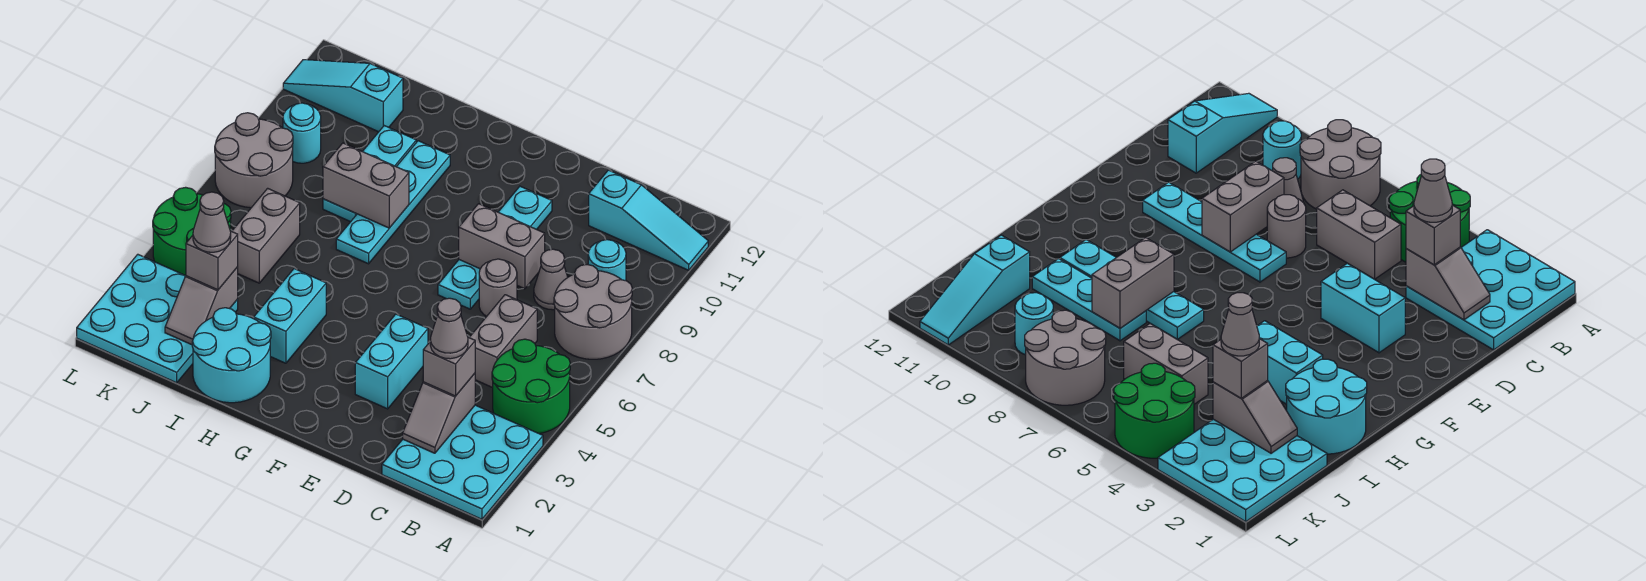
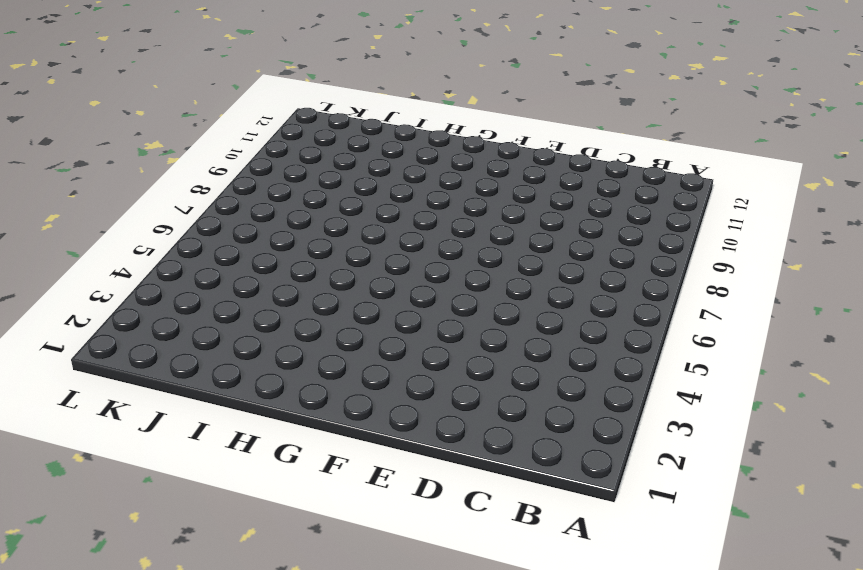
none -> cyan plate A1:C3 level 1
none -> green round brick A4:B5 level 1
none -> grey round brick A7:B8 level 1

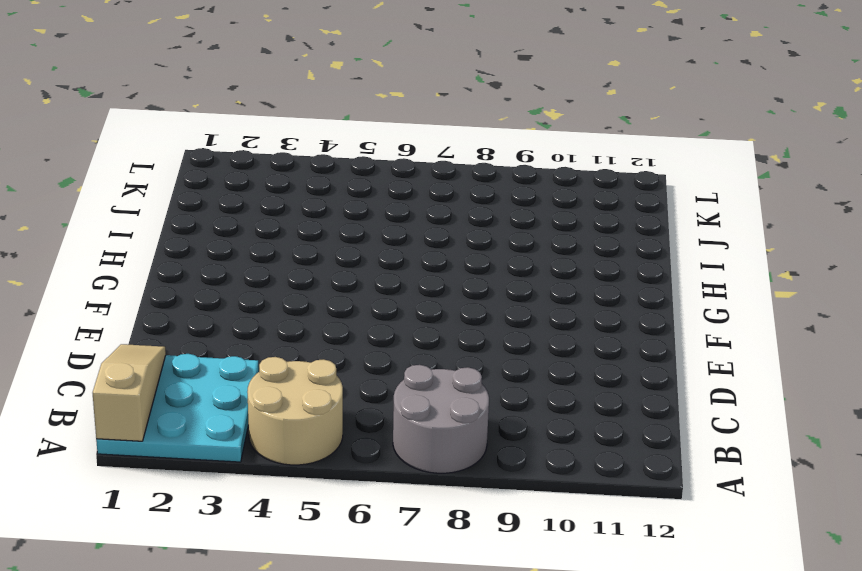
tan slope A1:C1 level 2 top A -> none
tan round brick A4:B5 level 1 -> green round brick A4:B5 level 1
none -> cyan slope A11:C11 level 1 top C
none -> cyan round brick B9 level 1
none -> grey brick C5:C6 level 1

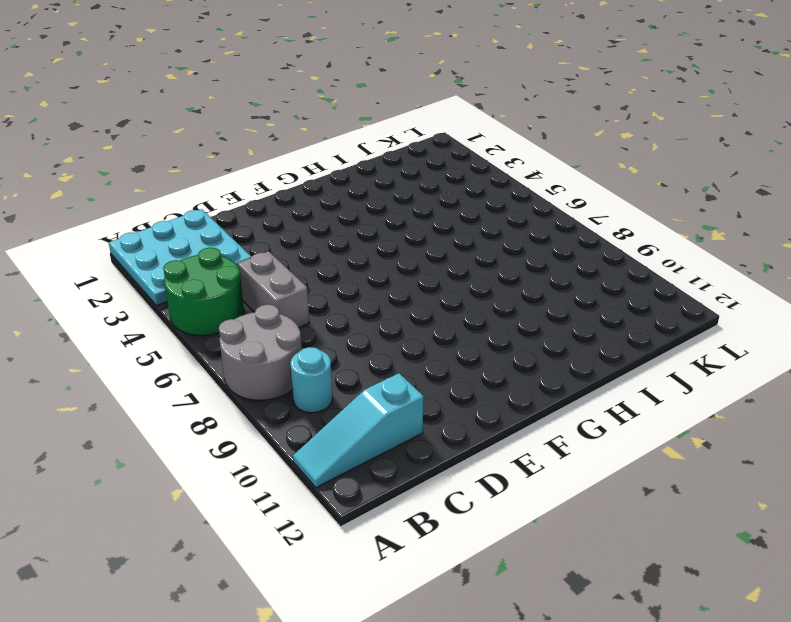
none -> grey cone C8 level 1
none -> grey round brick D7 level 1
none -> cyan brick E3:E4 level 1

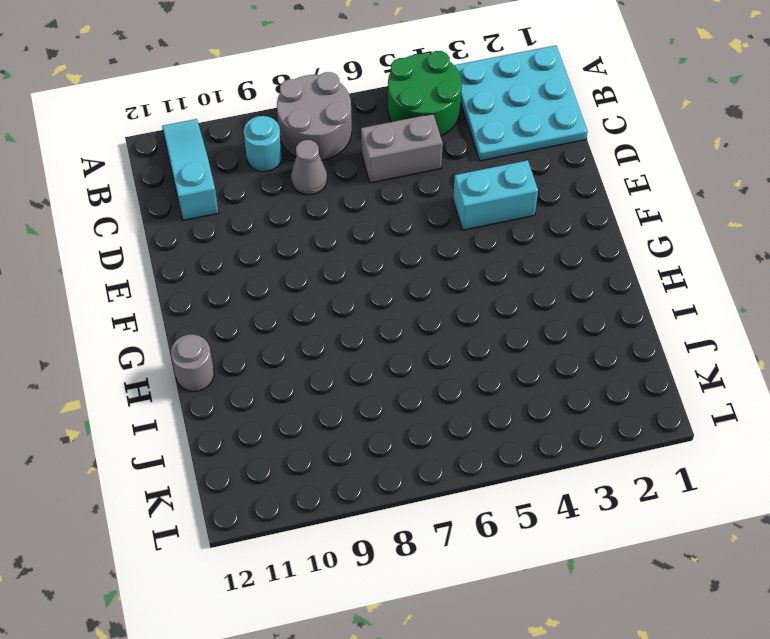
grey round brick H12 level 1 -> grey round brick D7 level 1
none -> cyan plate E7:E10 level 1
none -> cyan round brick H1:I2 level 1
none -> cyan brick H3:H4 level 1

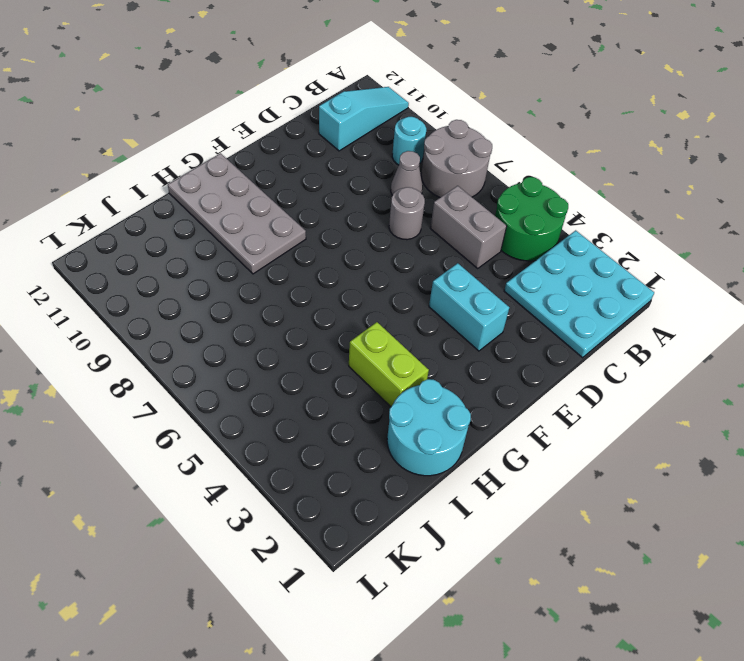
grey plate G9:H12 level 1 -> cyan plate H7:H10 level 1
lime brick H3:H4 level 1 -> cyan brick H3:H4 level 1
none -> cyan plate E7:E10 level 1
none -> cyan plate I8:I10 level 1
none -> cyan plate J1:L3 level 1

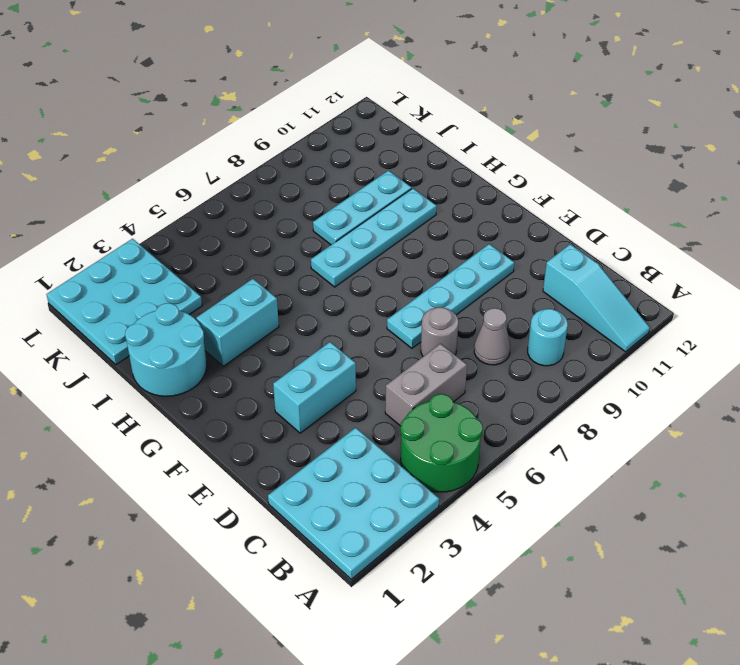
none -> grey round brick A7:B8 level 1
none -> grey brick J5:J6 level 1
none -> cyan slope J11:L11 level 1 top J

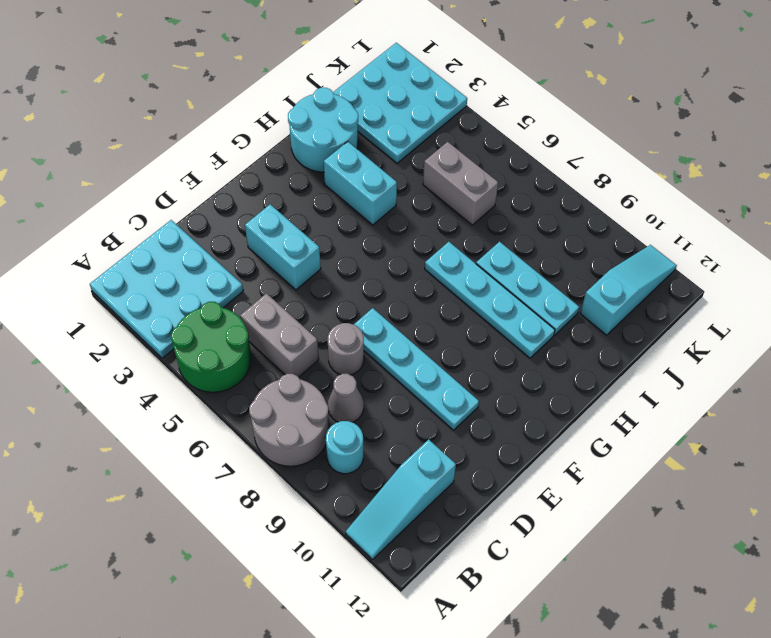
none -> green round brick K4:L5 level 1
none -> grey round brick K7:L8 level 1
none -> cyan round brick K9 level 1

